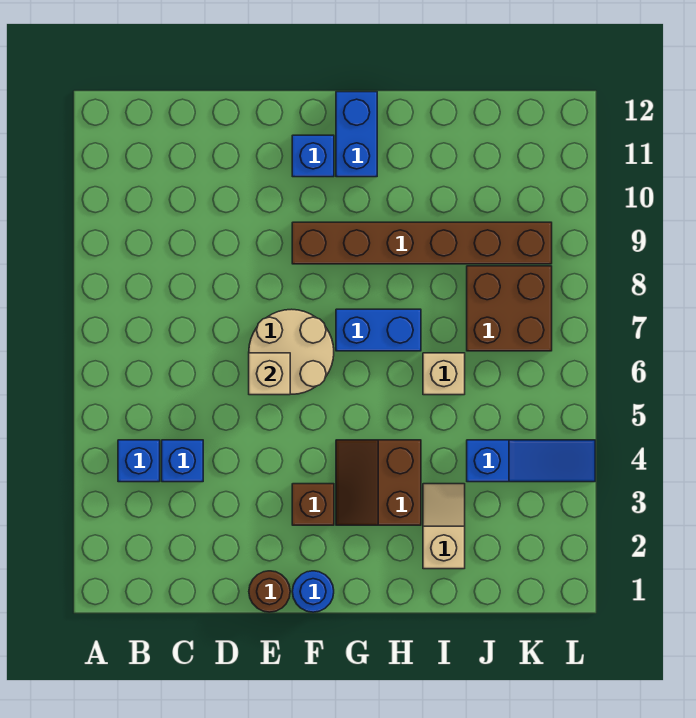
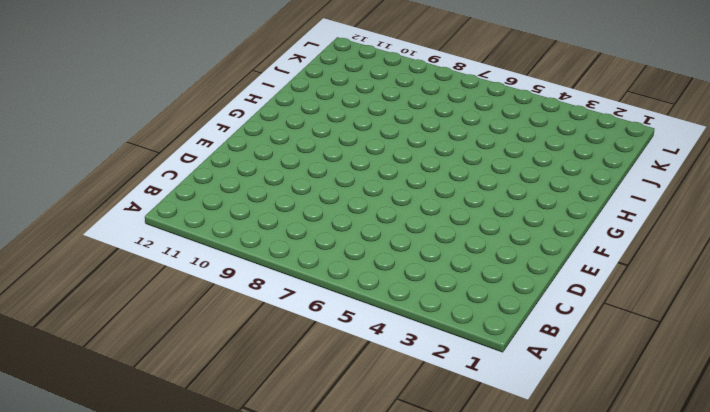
none -> blue brick B4 level 1
none -> blue brick C4 level 1
none -> brown round brick E1 level 1

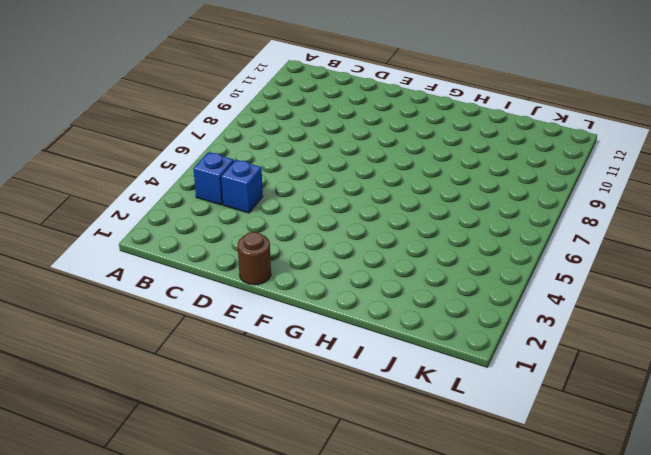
none -> tan round brick E6:F7 level 1
none -> blue round brick F1 level 1
none -> brown brick F3 level 1

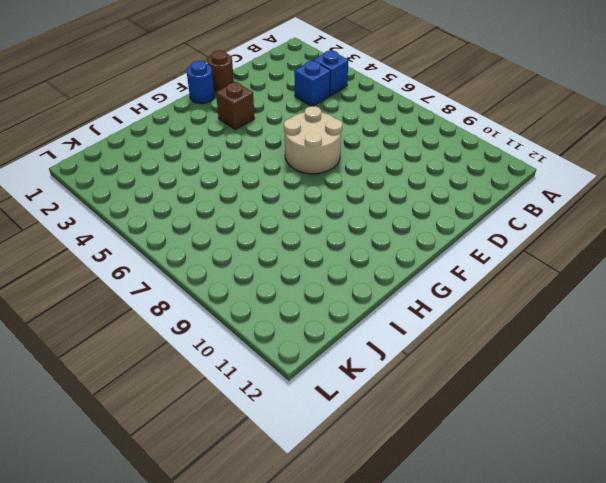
none -> brown brick F9:K9 level 1
none -> blue brick F11 level 1
none -> brown slope G3:H4 level 1 top H

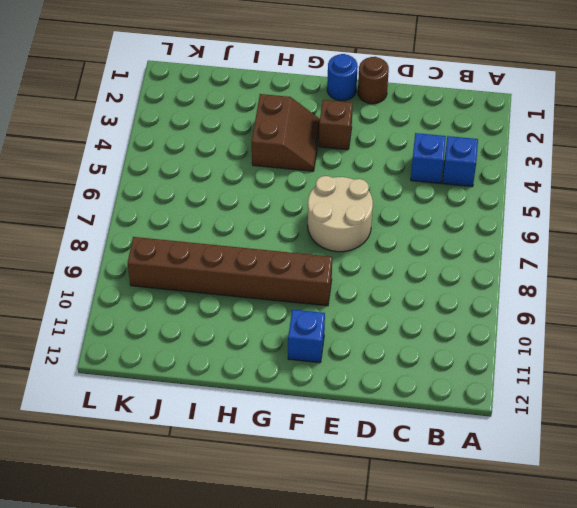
none -> blue brick G7:H7 level 1
none -> blue brick G11:G12 level 1
none -> tan slope I2:I3 level 1 top 2

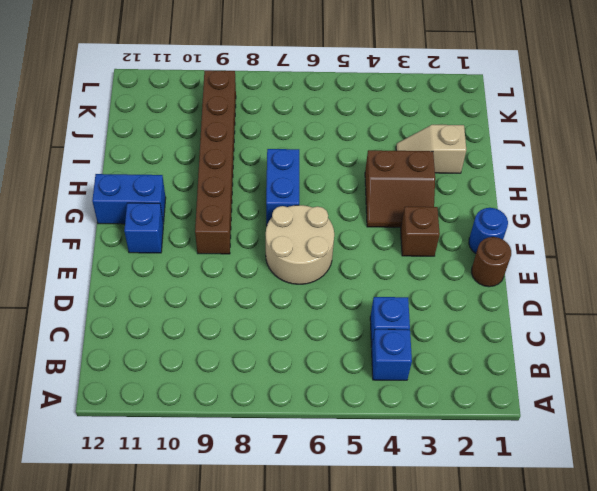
none -> tan brick I6 level 1
none -> blue slope J4:L4 level 1 top J
none -> brown brick J7:K8 level 1

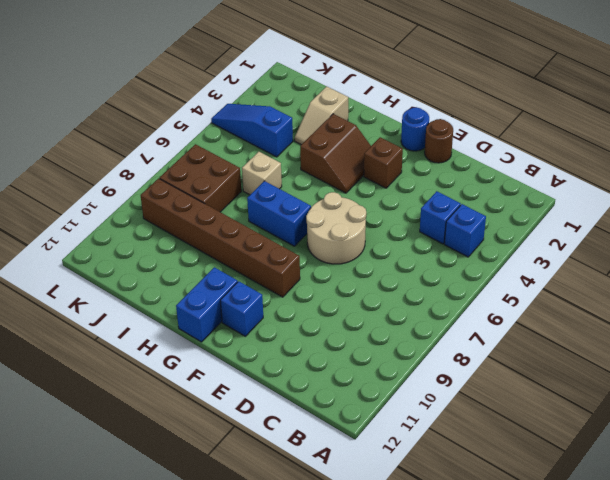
none -> tan brick E6 level 2

